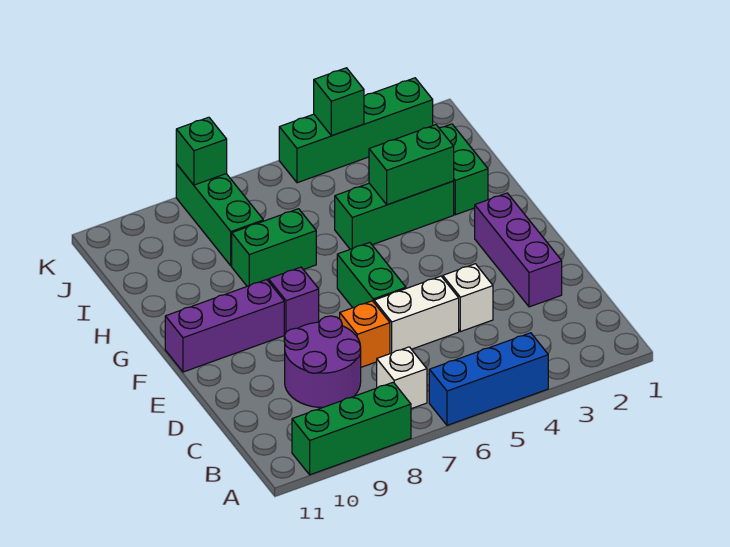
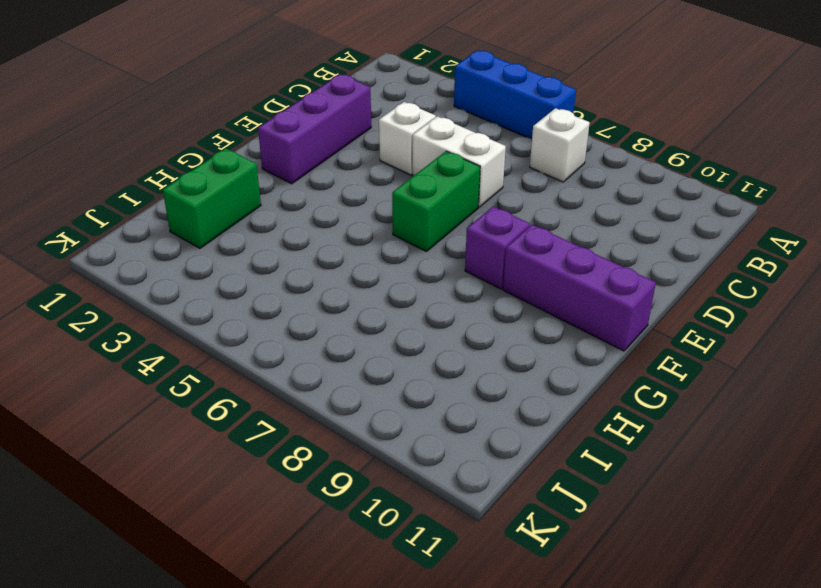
none -> green brick A8:A10 level 1
none -> purple round brick C8:D9 level 1
none -> orange brick D7 level 1

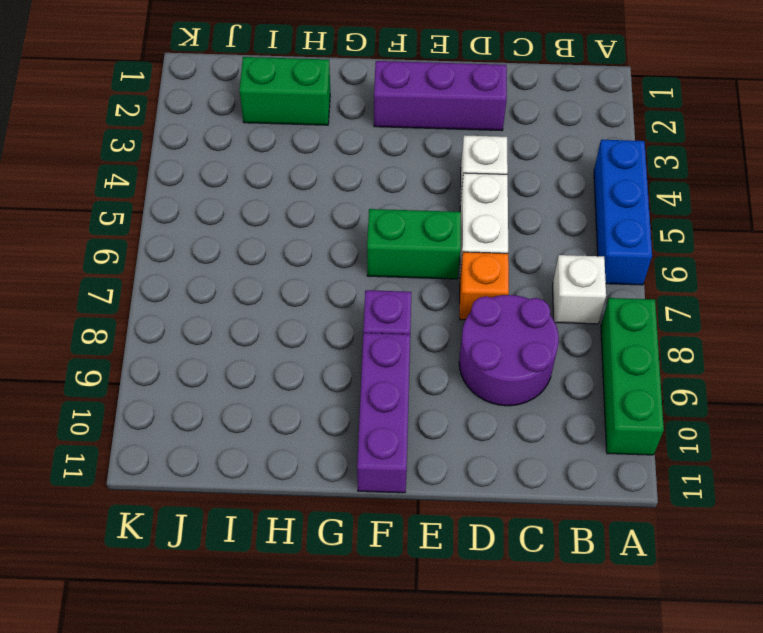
none -> green brick H3:H5 level 1
none -> green brick H7:H8 level 1
none -> green brick I8:K8 level 1

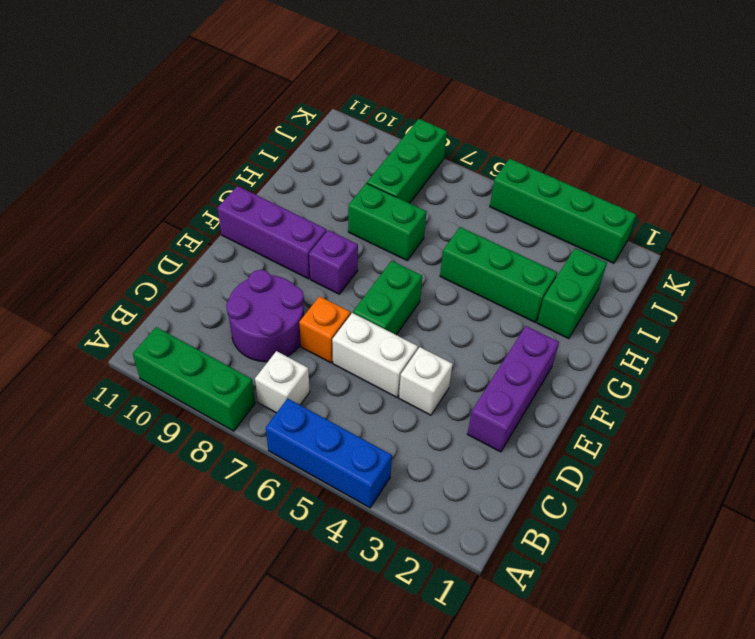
none -> green brick H3:H4 level 2
none -> green brick K4 level 2
none -> green brick K8 level 2

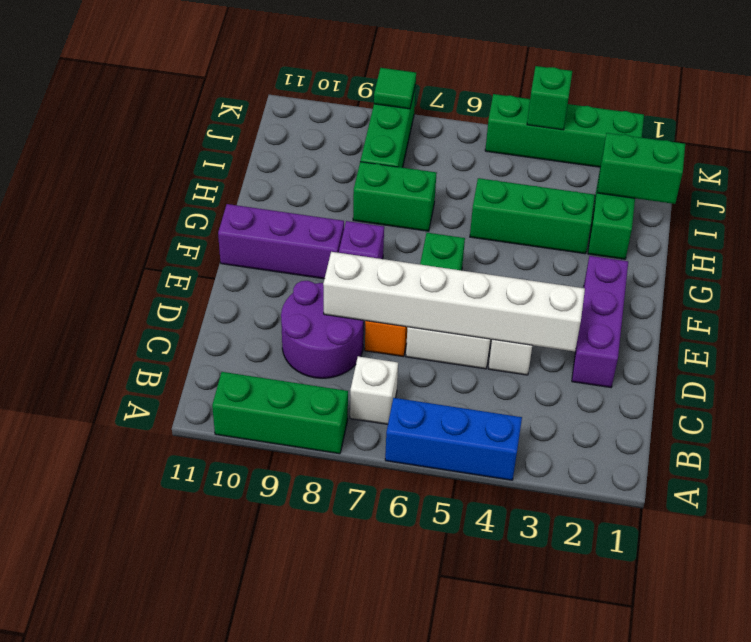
white brick D3:D8 level 2 -> none
green brick I1:I2 level 2 -> green brick H3:H4 level 2
green tile K8 level 2 -> green brick K8 level 2

